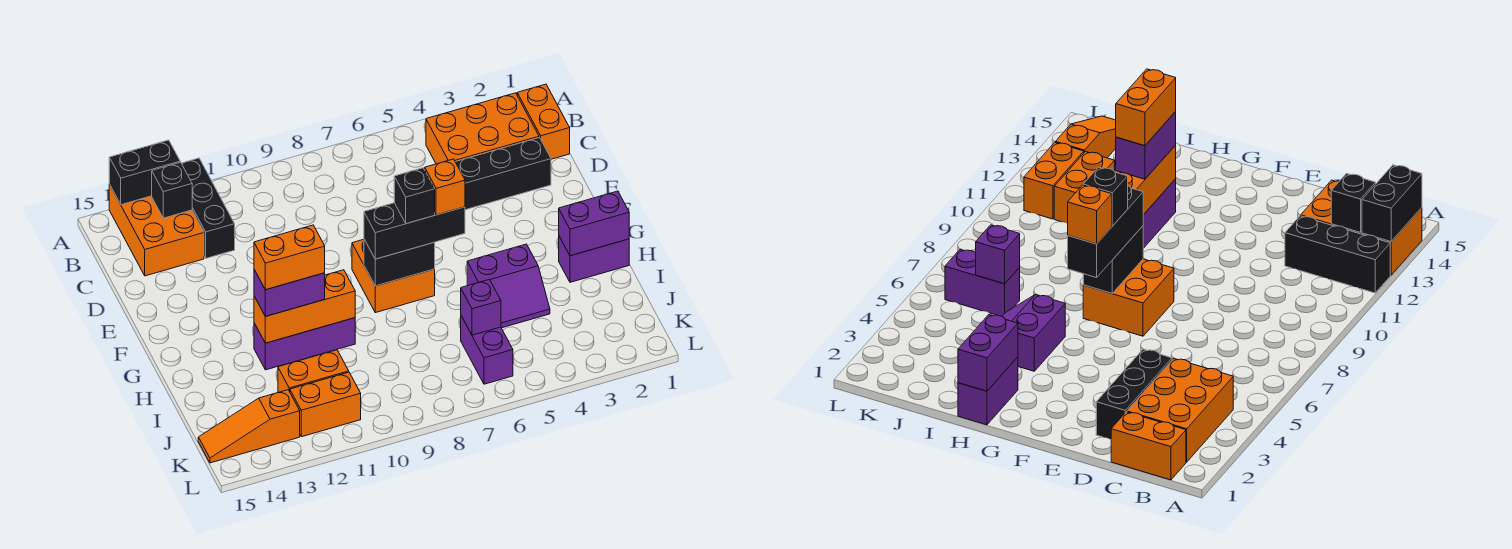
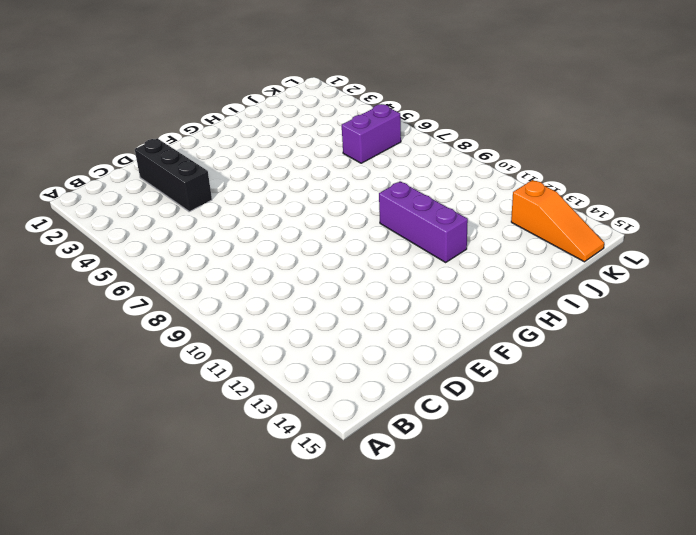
none -> black brick A12:C12 level 1
none -> orange brick A13:C14 level 1
none -> orange brick B1:C1 level 1

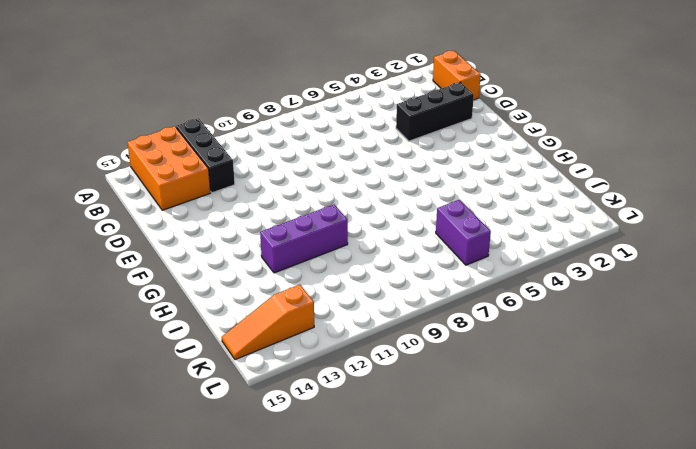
none -> orange brick B2:C4 level 1
none -> orange brick F7:G8 level 1
none -> purple brick H1:H2 level 1

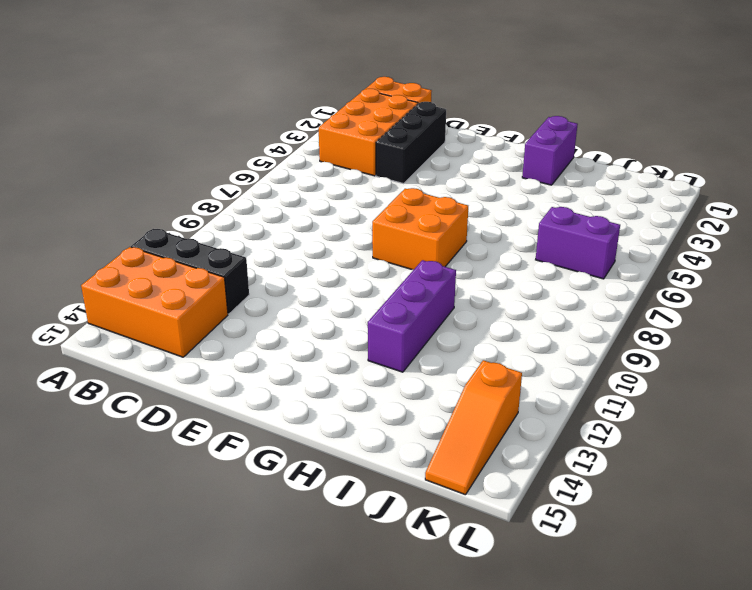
none -> purple slope H4:I5 level 1 top H
none -> orange brick J11:J12 level 1
none -> orange brick K11:K12 level 1

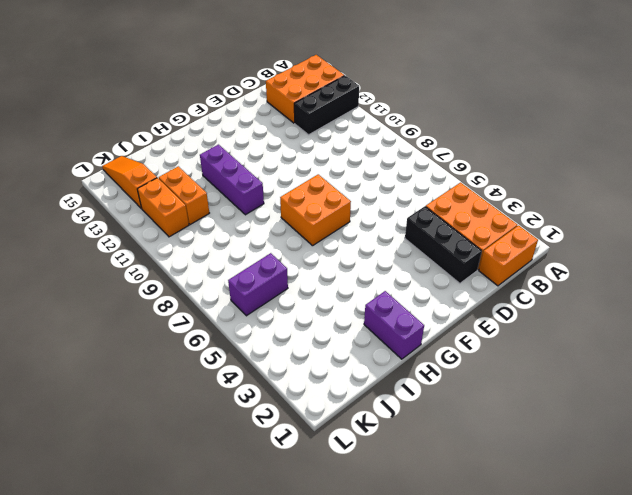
none -> purple slope H4:I5 level 1 top H
none -> black brick A13:A14 level 2
none -> black brick B13 level 2

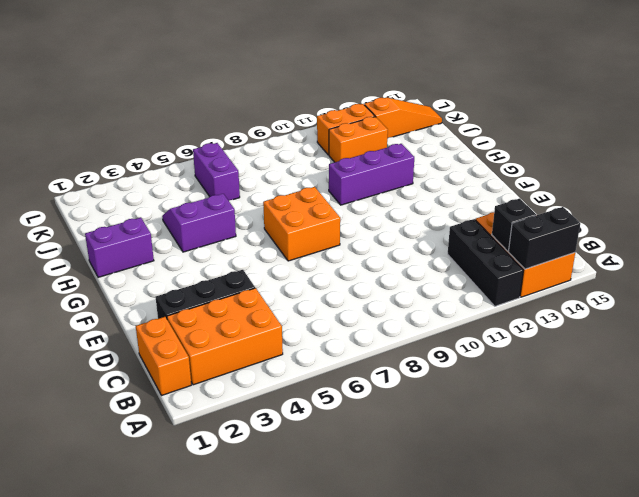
none -> black brick G7:G8 level 2
none -> purple brick H1:H2 level 2
none -> orange brick H10:H12 level 2

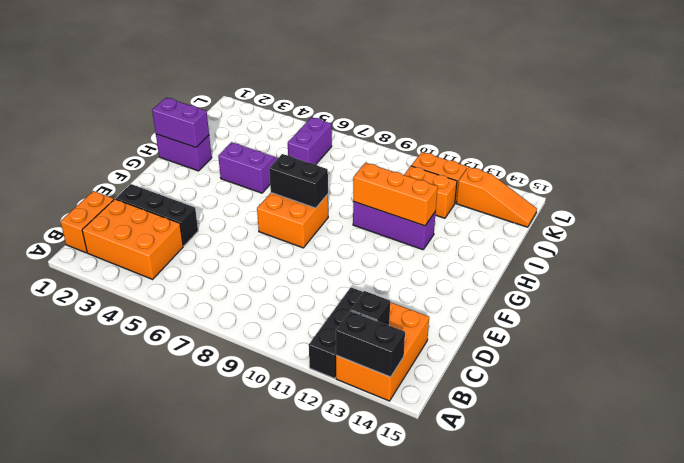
none -> purple brick J6 level 2
none -> black brick G6:G8 level 3
none -> purple brick H11:H12 level 3

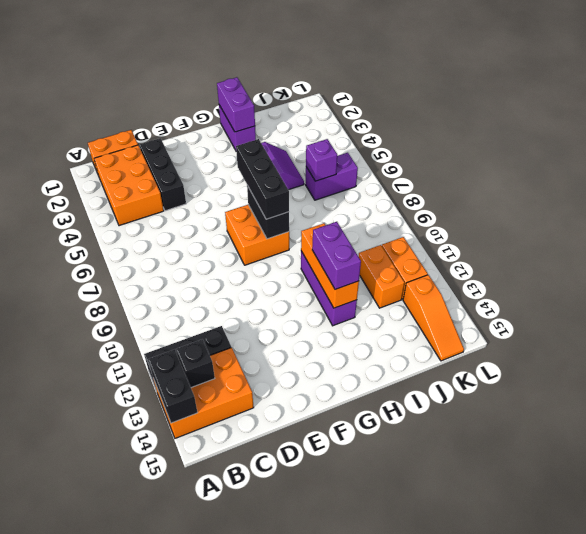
none -> orange brick G6 level 4
none -> black brick G7 level 4
none -> orange brick H11:H12 level 4

